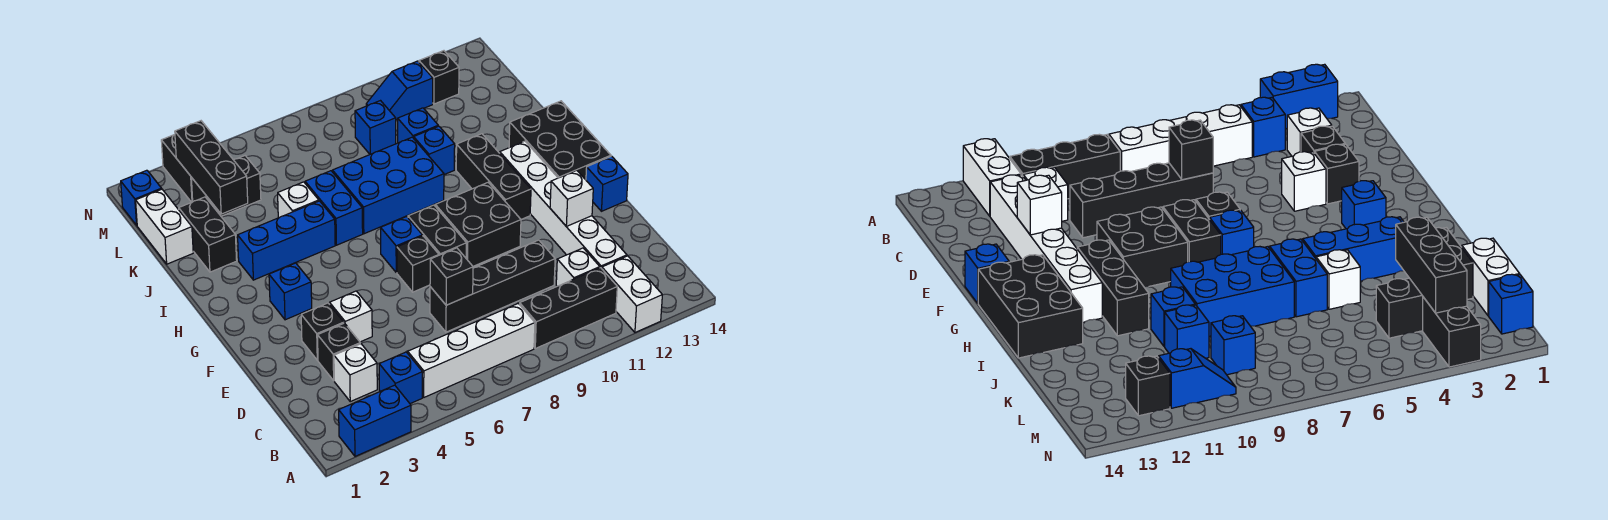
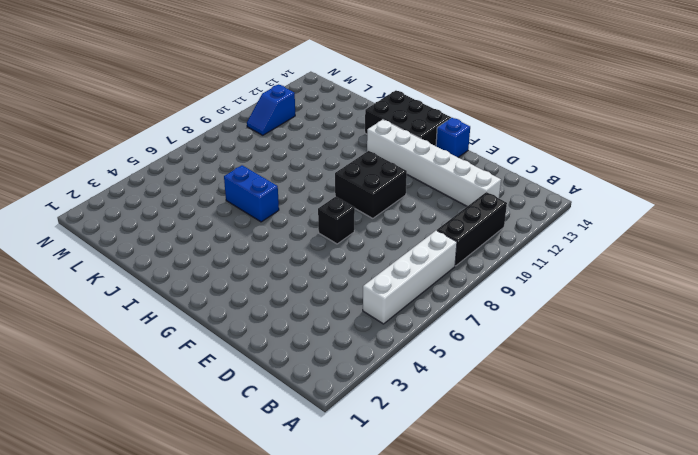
none -> blue brick A2:A3 level 1
none -> white brick A12:B12 level 1
none -> blue brick B4 level 1
none -> white brick C3 level 1

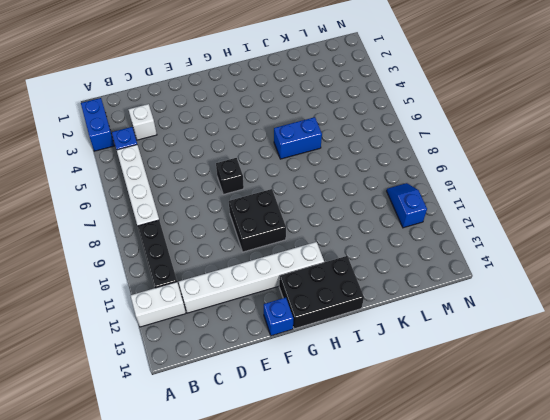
none -> white brick C11 level 1
none -> black brick D3 level 1
none -> black brick D7:D10 level 1
none -> black brick E3 level 1

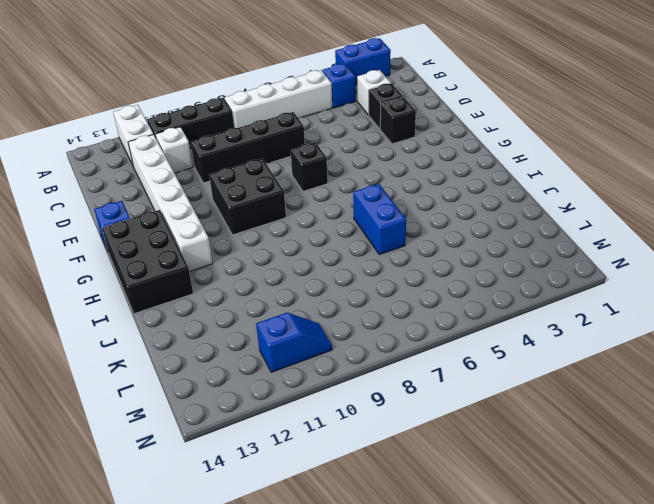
none -> white brick E4 level 1
none -> black brick F8:G8 level 1
none -> blue brick G3 level 1
none -> blue brick G7 level 1

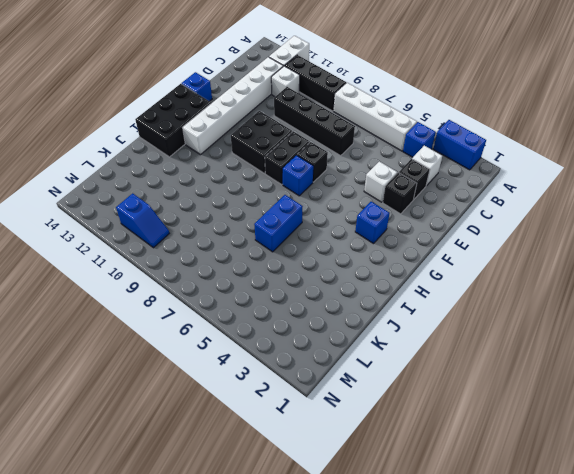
none -> black brick G11:I11 level 1
none -> blue brick I3:I5 level 1
none -> blue brick I7:J9 level 1
none -> black brick J2:K2 level 1

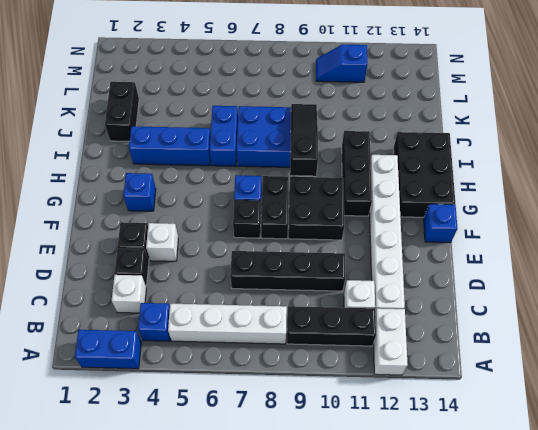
black slope H9:J9 level 2 top H -> none
none -> white brick J5 level 1
none -> blue brick J10 level 1
none -> white brick K1:L1 level 1
none -> blue brick K10 level 1

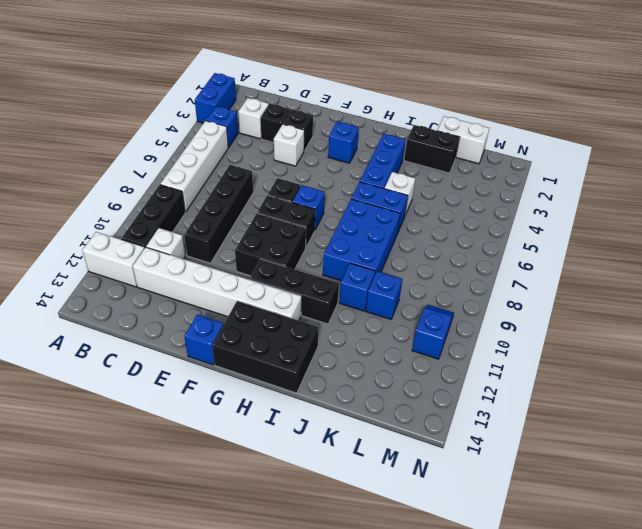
none -> black brick L3:L4 level 1
none -> blue brick L9 level 1
none -> blue brick M1 level 1
none -> black brick M3:N3 level 1

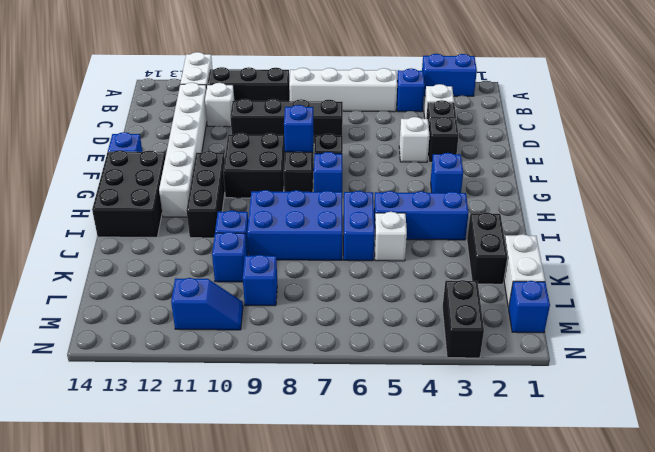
blue brick F8 level 2 -> none
none -> black brick L3:L4 level 1
none -> black brick M12 level 1
none -> black brick D7 level 2
none -> white brick E12 level 2

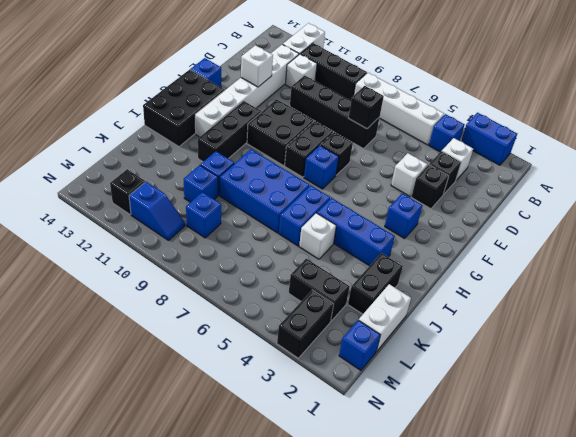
none -> black brick K3:M3 level 2

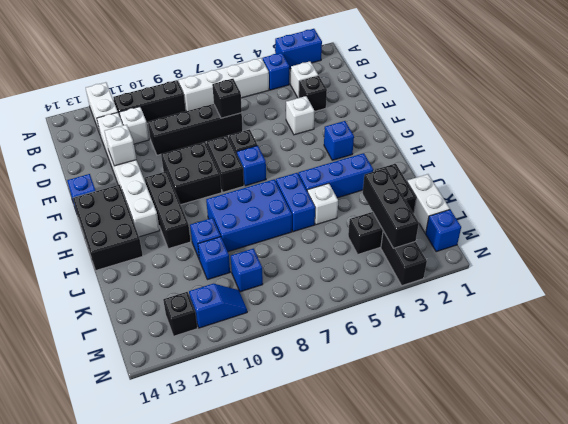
none -> black brick E3 level 1

